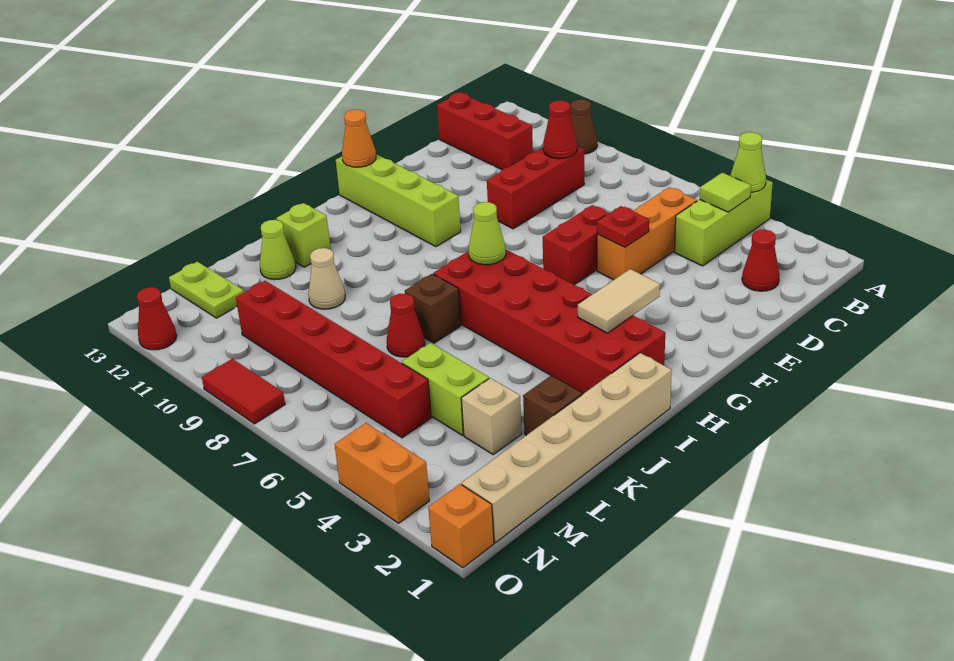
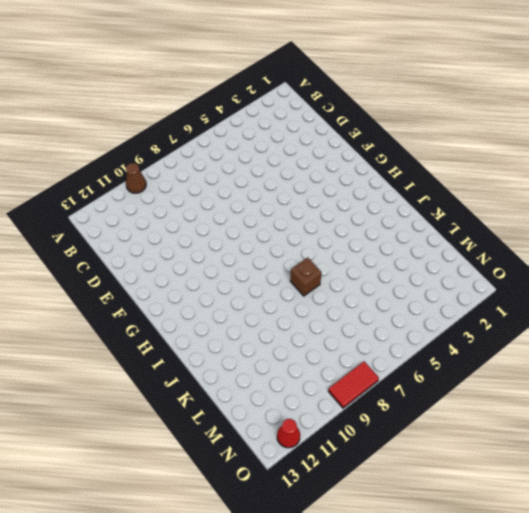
none -> lime brick A4:C4 level 1
none -> red cone C2 level 1
none -> orange brick C5:E5 level 1
none -> red brick C9:E9 level 1

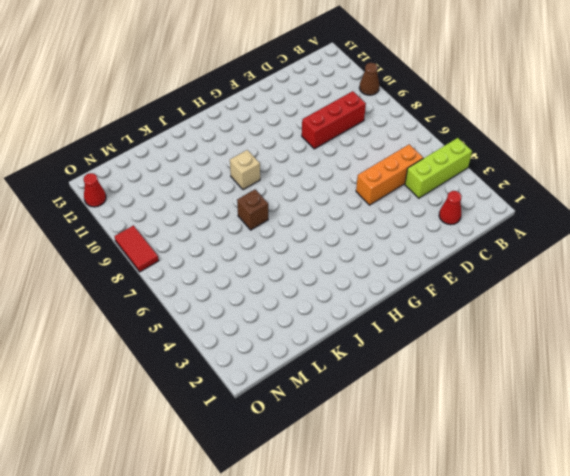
tan brick I9 level 1 -> tan brick L3 level 1
none -> red brick C11:C13 level 1
none -> red brick E6:F6 level 1
none -> lime brick G10:G13 level 1
none -> red brick H2:I7 level 1

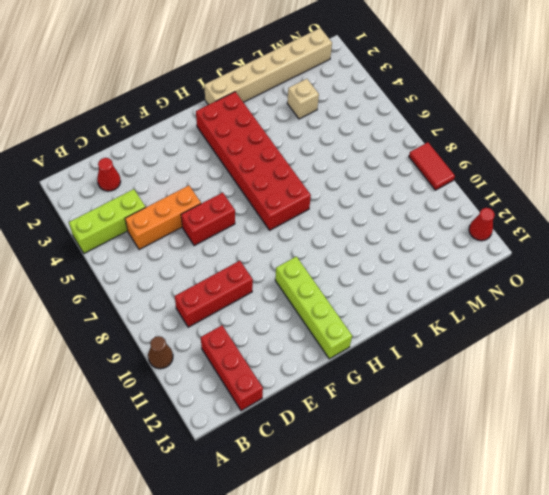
none -> brown brick J7 level 1
none -> lime brick J12 level 1
none -> brown brick K2 level 1
none -> red cone K7 level 1

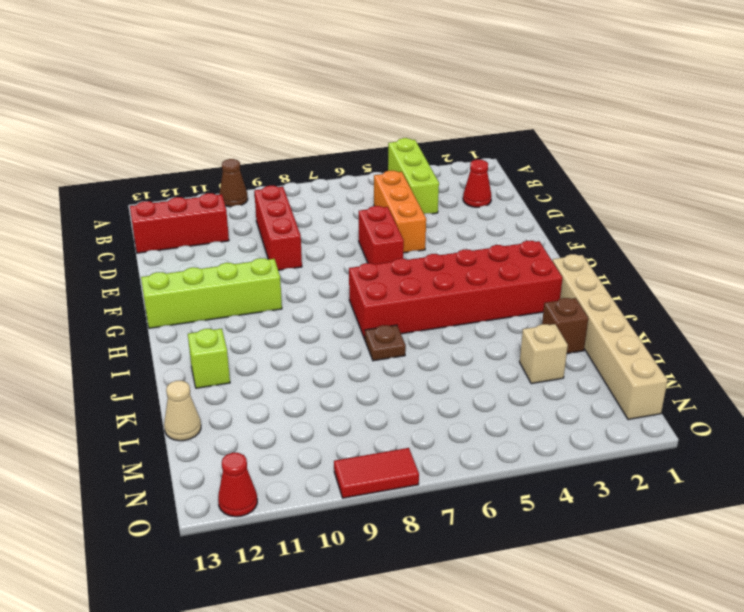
brown plate J7 level 1 -> brown brick J7 level 1
tan cone L13 level 1 -> tan cone K10 level 1
none -> red cone K7 level 1
none -> lime cone K12 level 1
none -> lime brick L4:L5 level 1
none -> red brick M5:M10 level 1

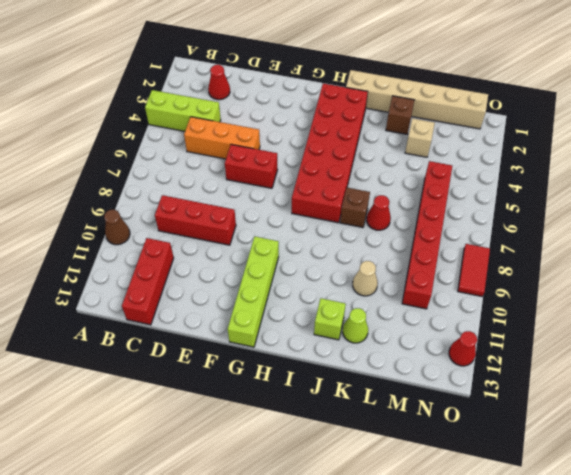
none -> lime brick L4:L5 level 1
none -> lime plate M12:M13 level 1
none -> orange brick O1 level 1
none -> orange brick O3:O4 level 1

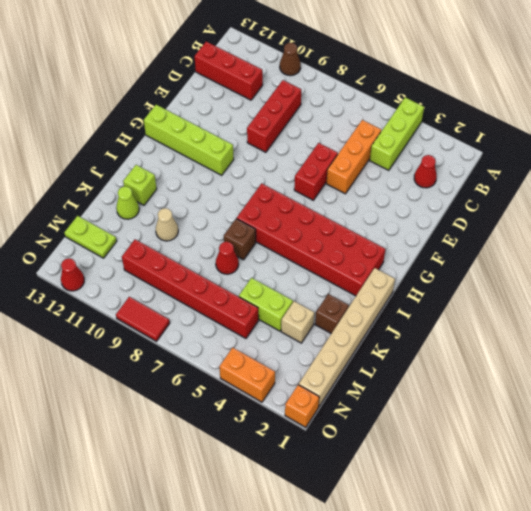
none -> lime cone A4 level 2
none -> lime tile B4 level 2
none -> red cone C9 level 2
none -> red plate E5 level 2

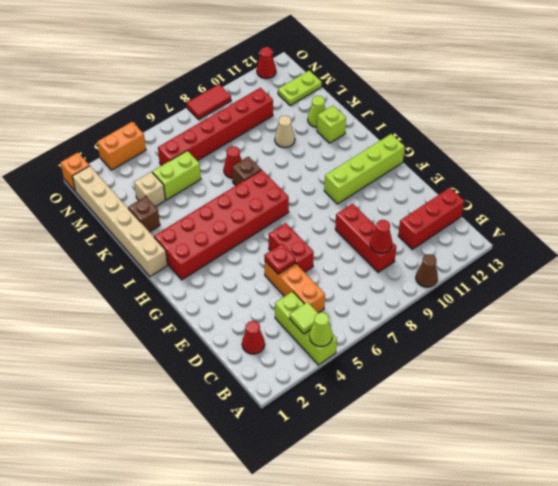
none -> tan tile G3:H3 level 2
none -> orange cone G13 level 2
none -> lime cone H7 level 2

